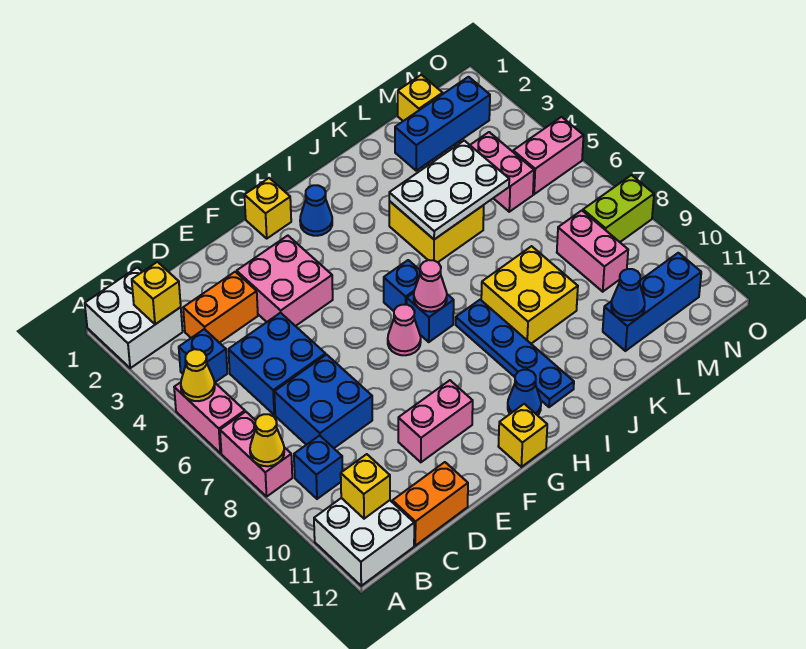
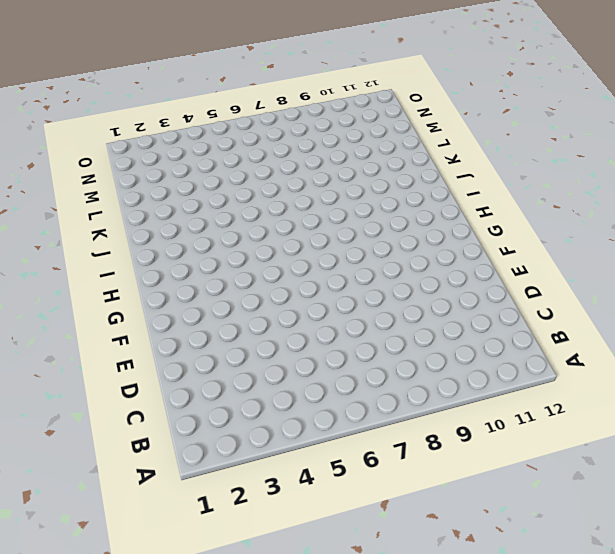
none -> white brick A1:B2 level 1
none -> pink brick A5:A6 level 1
none -> pink brick A7:A8 level 1
none -> white brick A11:B12 level 1

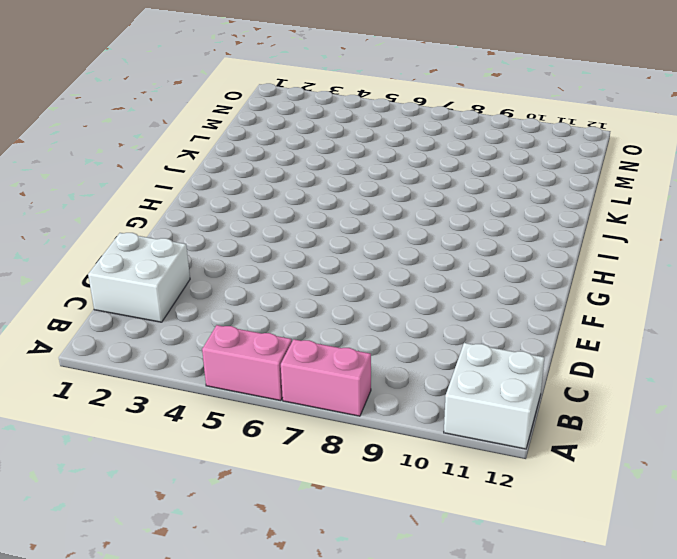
white brick C1:D2 level 1 -> white brick A1:B2 level 1
none -> blue brick B4 level 1
none -> blue brick B9 level 1
none -> orange brick C3:D3 level 1
none -> blue brick C5:D6 level 1

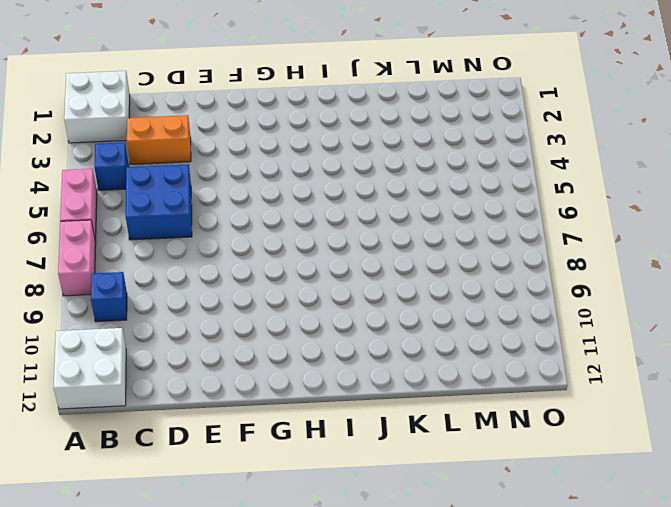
none -> blue brick C7:D8 level 1
none -> orange brick C12:D12 level 1
none -> pink brick E3:F4 level 1
none -> pink brick E10:F10 level 1

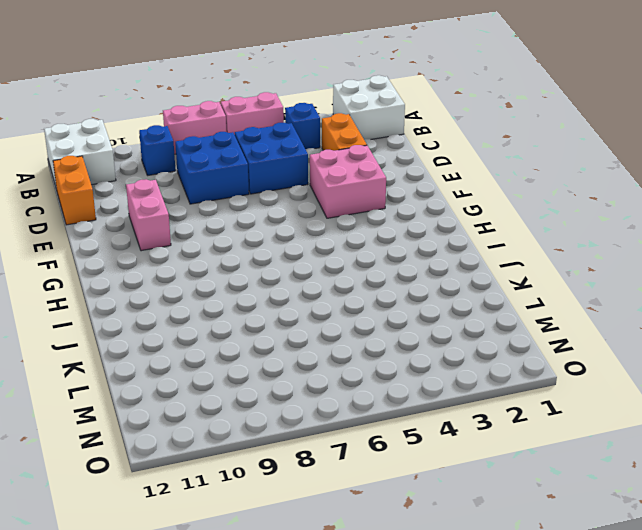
none -> yellow brick G1 level 1
none -> pink cone G7 level 1
none -> yellow brick G12 level 1
none -> blue cone H2 level 1

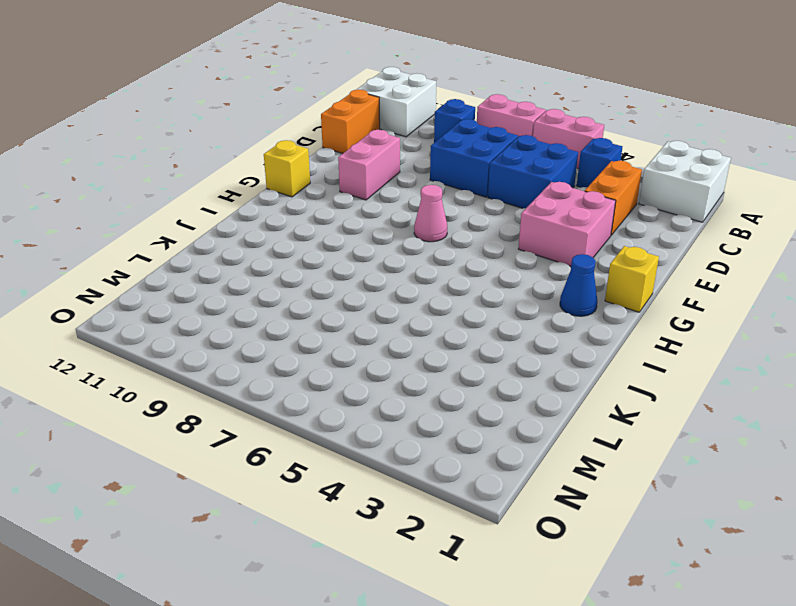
none -> blue brick H6 level 1
none -> blue brick H7 level 1
none -> blue cone H11 level 1
none -> blue plate I8:I11 level 1

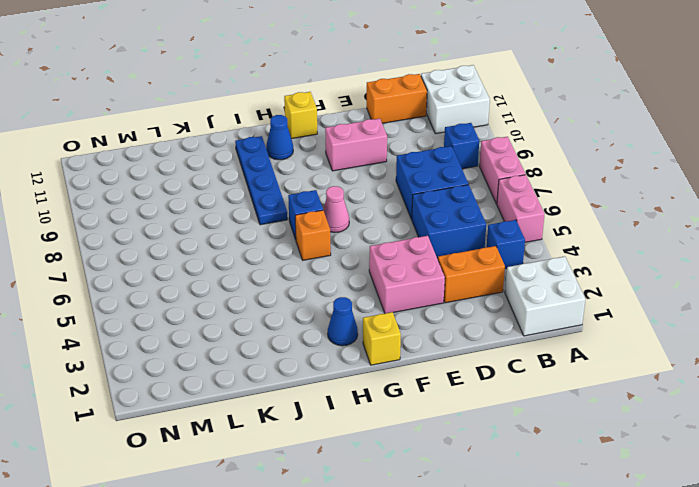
orange brick H6 level 1 -> blue brick H6 level 1
none -> yellow brick J4:K5 level 1
none -> yellow brick J8:K9 level 1
none -> blue brick L2:N2 level 1
none -> blue brick L11:N11 level 1

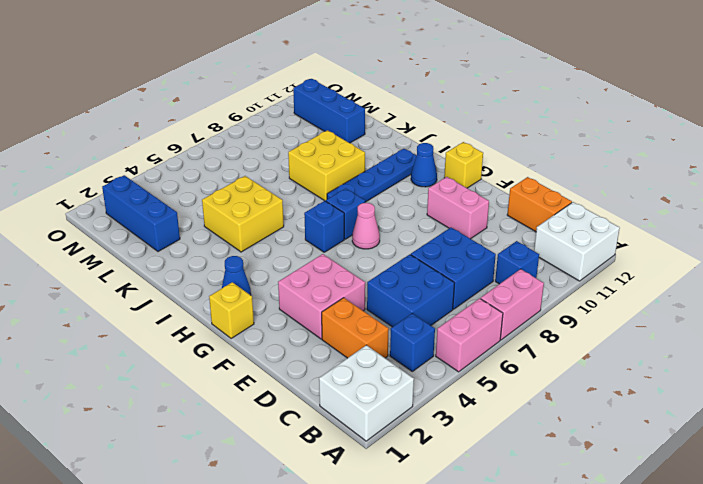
none -> yellow brick M1 level 1
none -> pink brick M4:M5 level 1
none -> pink brick M8:M9 level 1
none -> pink brick N5:O5 level 1

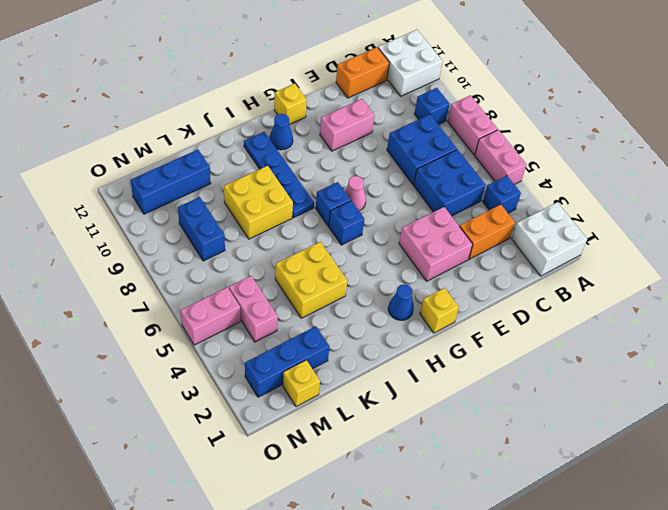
blue brick M8:M9 level 1 -> pink brick M8:M9 level 1
none -> lime brick N8:O8 level 1
none -> yellow cone A5 level 2
none -> yellow cone A8 level 2
none -> yellow brick B2 level 2

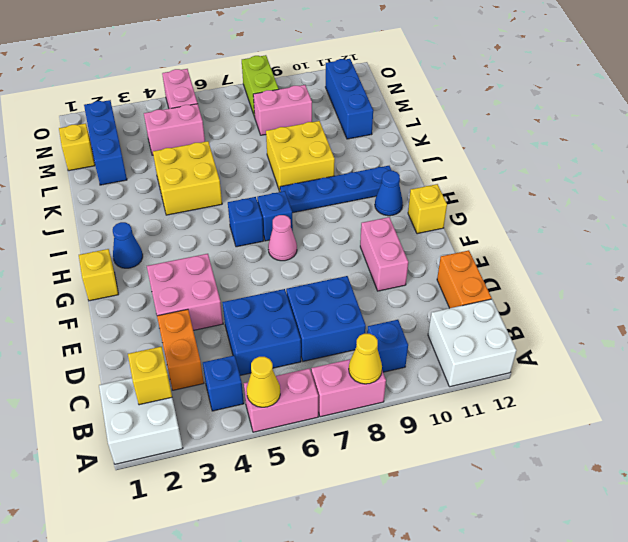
none -> yellow brick B11 level 2
none -> pink cone H7 level 2
none -> white plate J4:L5 level 2
none -> blue cone L11 level 2

